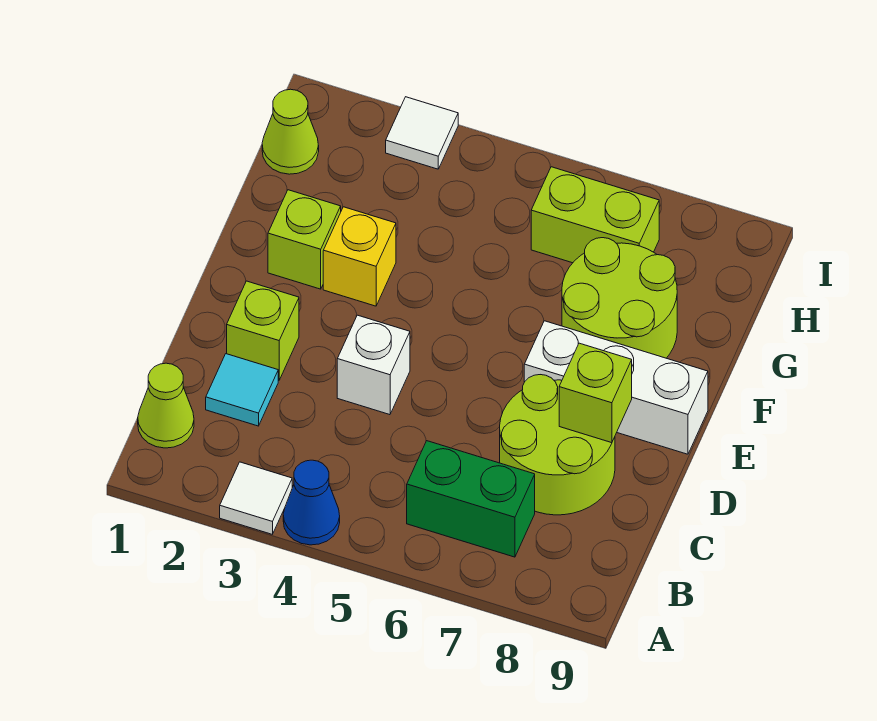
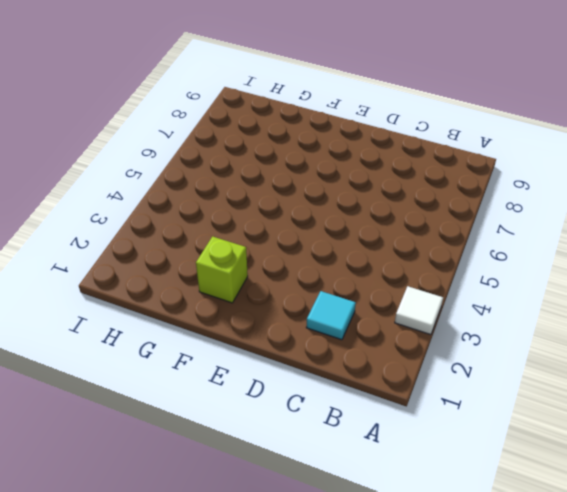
none -> blue cone A4 level 1
none -> lime cone B1 level 1
none -> green brick B6:B7 level 1

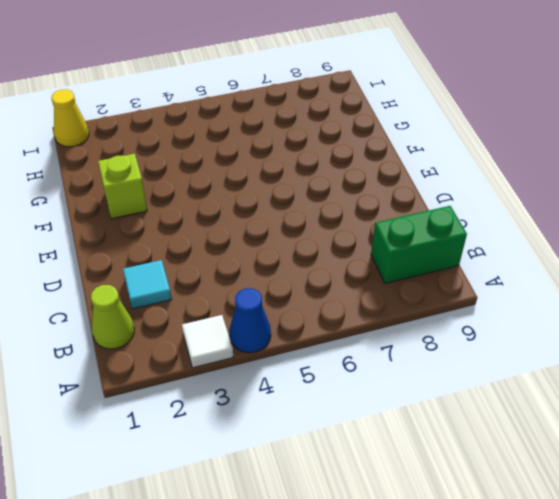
green brick B8:B9 level 1 -> green brick B6:B7 level 1
yellow cone I1 level 1 -> none
none -> lime round brick C7:D8 level 1
none -> lime brick D2 level 1
none -> white brick D4 level 1

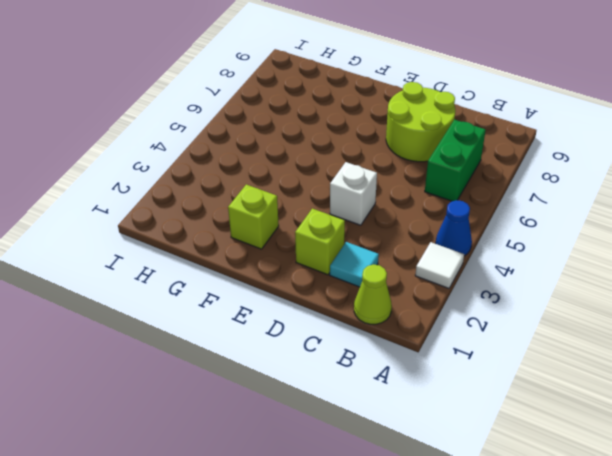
none -> white brick E7:E9 level 1
none -> yellow brick F3 level 1
none -> lime round brick F7:G8 level 1

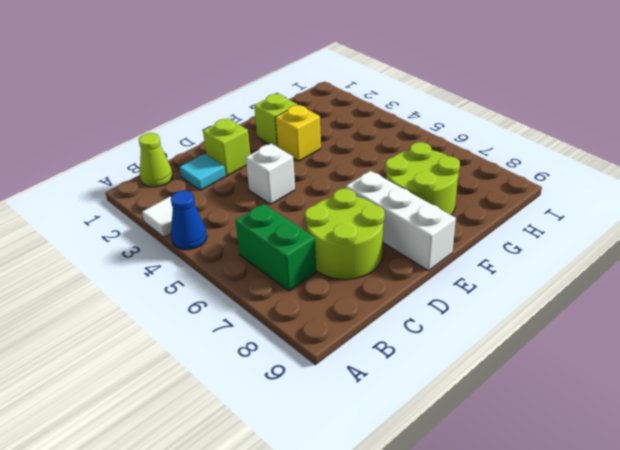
none -> lime cone H1 level 1
none -> lime brick H6:H7 level 1
none -> white tile I3 level 1

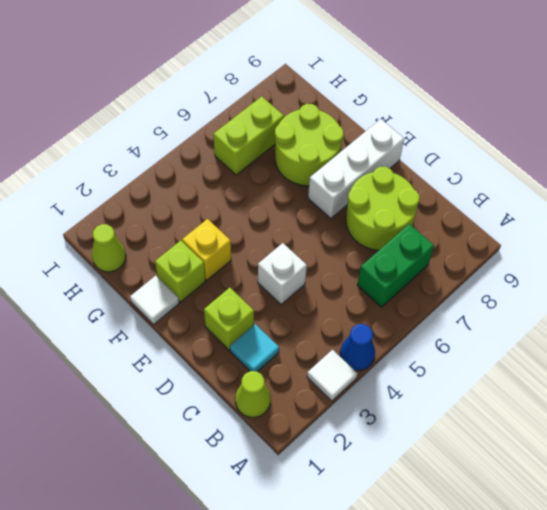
white tile F1 level 1 -> white tile I3 level 1
none -> lime brick D8 level 2

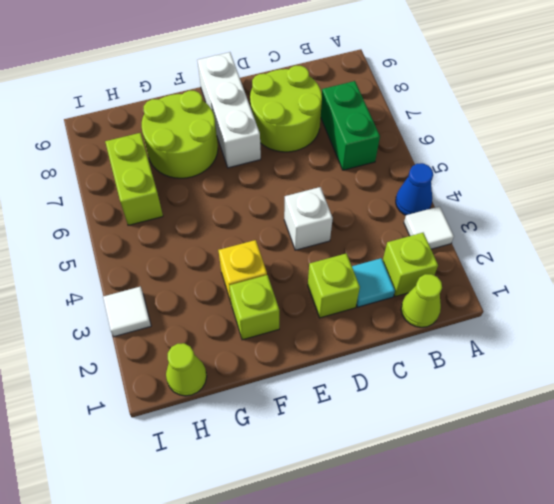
lime brick B2 level 1 -> lime brick D8 level 2

